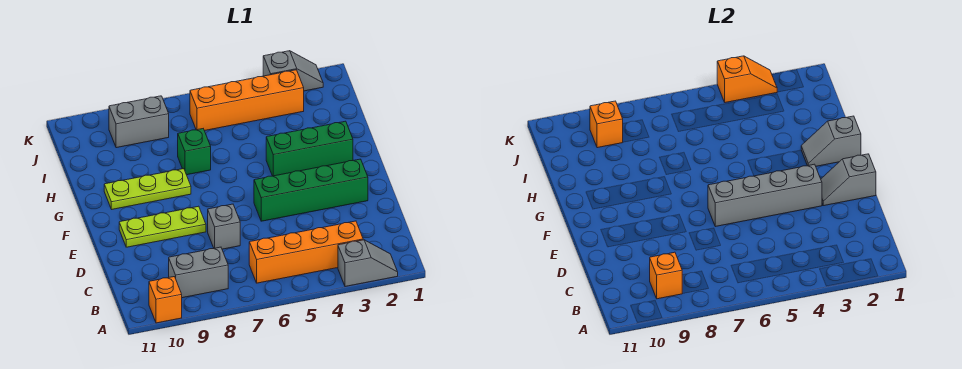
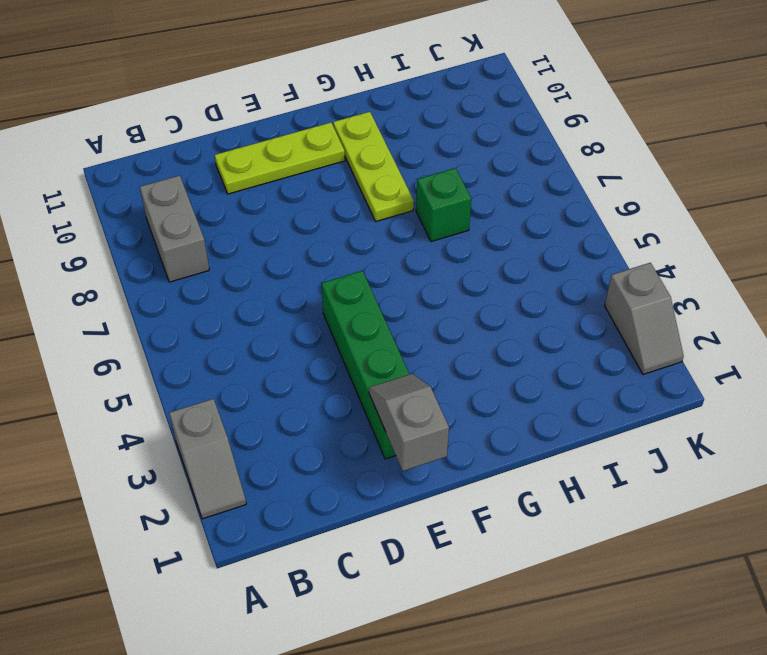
lime plate D10:F10 level 1 -> lime plate E8:E10 level 1
none -> orange brick A10 level 1
none -> orange brick B3:B6 level 1
none -> grey brick D7 level 1

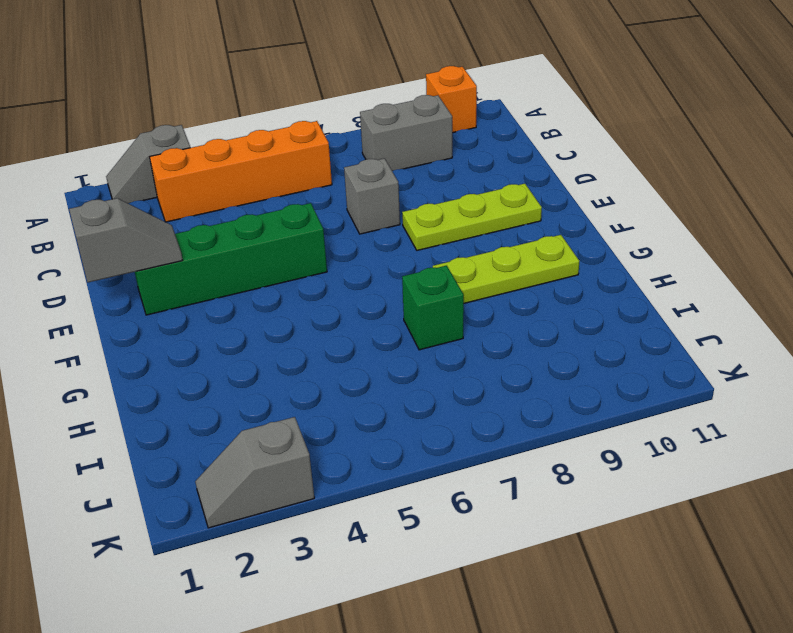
none -> green brick G2:G4 level 1
none -> orange brick J3:J6 level 1
none -> grey brick J8:J9 level 1

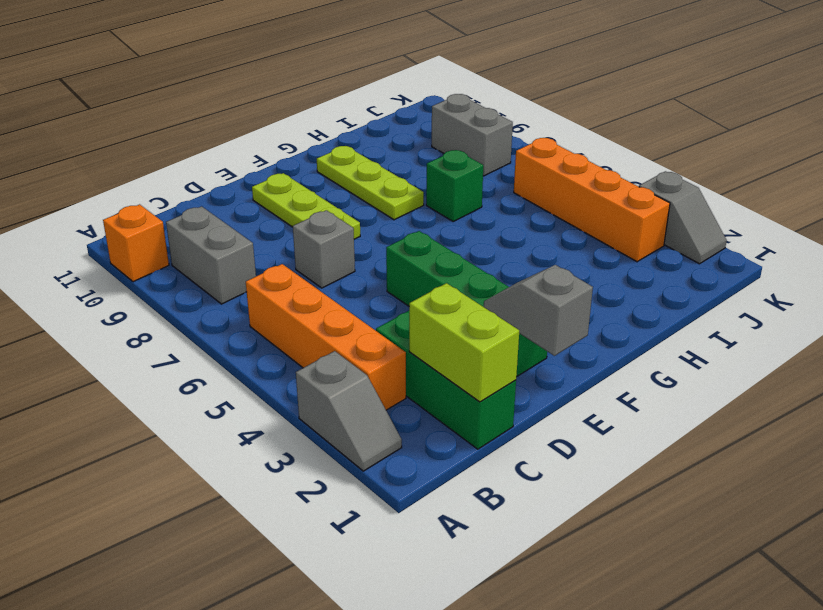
green brick C1:C3 level 1 -> green brick G2:G4 level 1
lime brick C1:C2 level 2 -> none
none -> orange brick B9 level 2
none -> grey brick E3:E6 level 2
none -> grey slope G1:G2 level 2 top 1

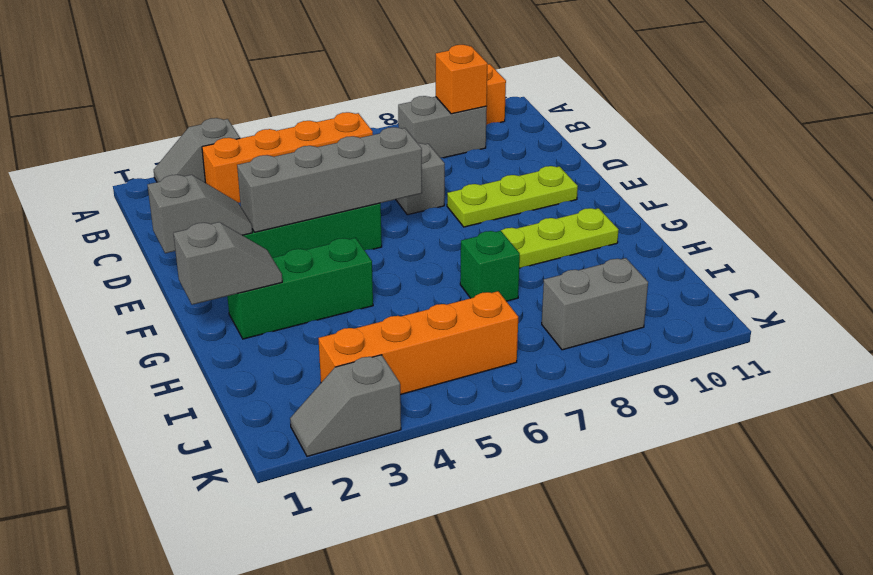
none -> orange brick J9 level 2
none -> orange slope K3:K4 level 2 top 4

